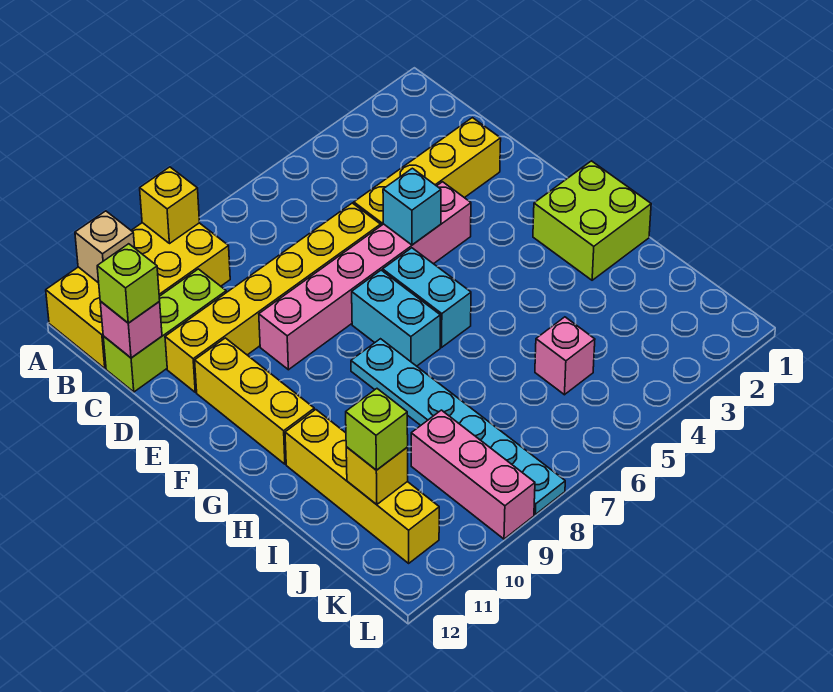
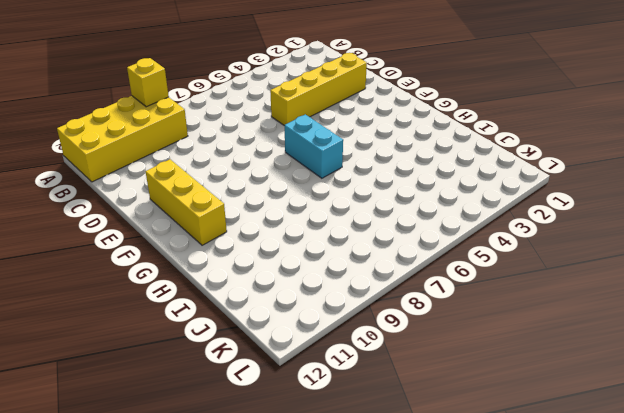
none -> lime brick C10:C12 level 1
none -> yellow brick D6:D11 level 1
none -> pink brick E4:E9 level 1

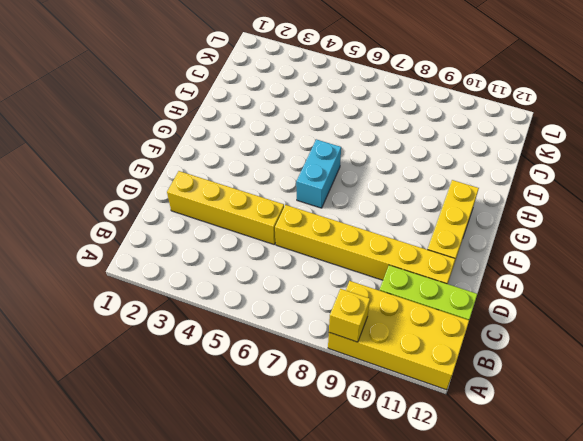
none -> pink brick E4:E9 level 1
none -> cyan brick F7:G7 level 1
none -> lime brick G1:H2 level 1

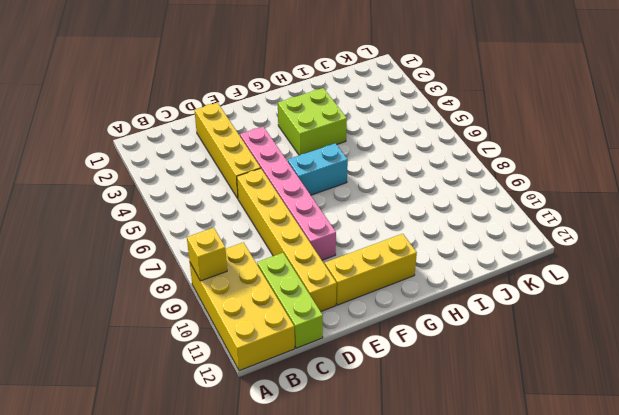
lime brick G3:H4 level 1 -> lime brick G1:H2 level 1
none -> cyan brick F7:G7 level 1
none -> cyan plate G8:L8 level 1
none -> yellow brick H11:K11 level 1

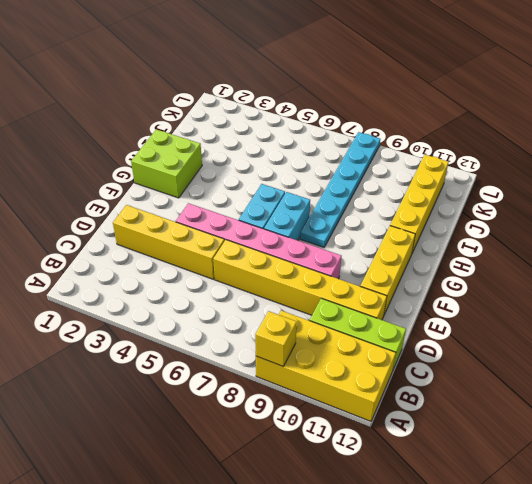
none -> pink brick J5 level 1
none -> pink brick J9:L9 level 1
none -> tan brick A11 level 2

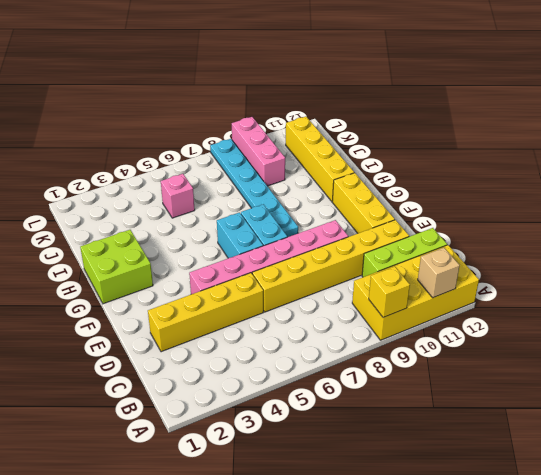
none -> pink brick C12 level 2
none -> cyan brick E5 level 2
none -> yellow brick J11 level 2

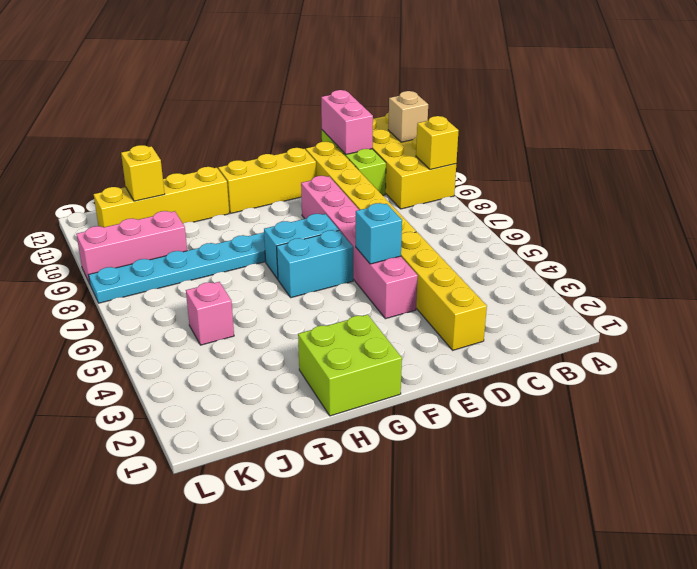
pink brick C11:C12 level 2 -> pink brick C12 level 2
none -> lime brick C12 level 3
none -> lime brick J11 level 3

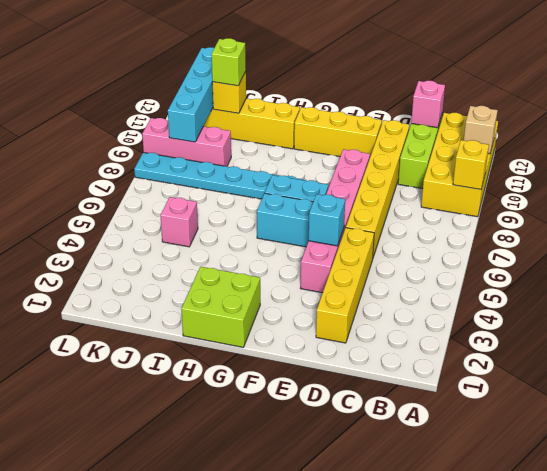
cyan brick K9:K12 level 2 -> none
none -> lime brick C12 level 3

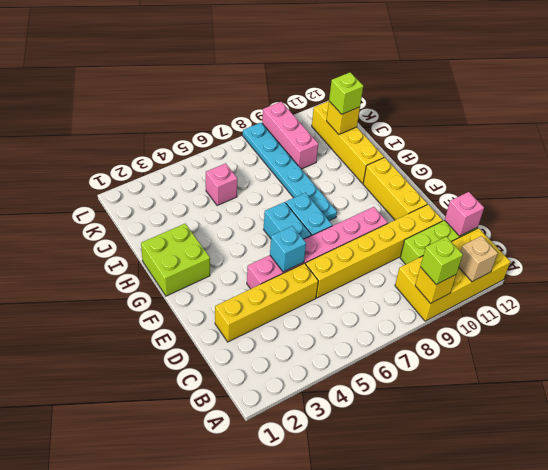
lime brick A9 level 3 -> lime brick C12 level 3

